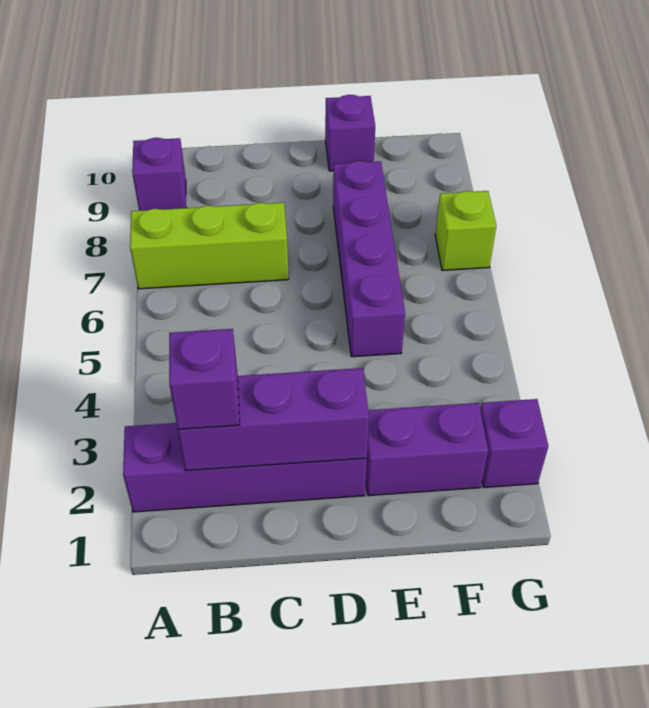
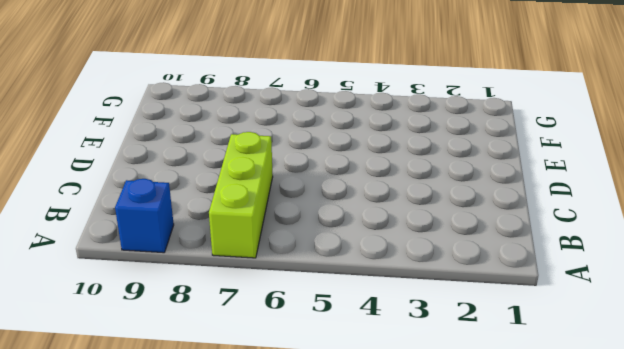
blue brick A9 level 1 -> purple brick A9 level 1
none -> purple brick A2:D2 level 1
none -> purple brick E2:F2 level 1

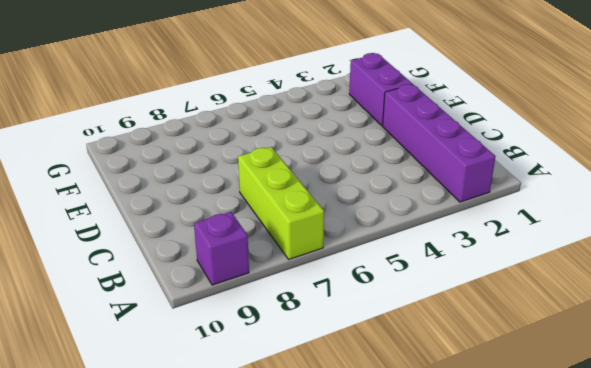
none -> purple brick E5:E8 level 1
none -> purple brick E10 level 1

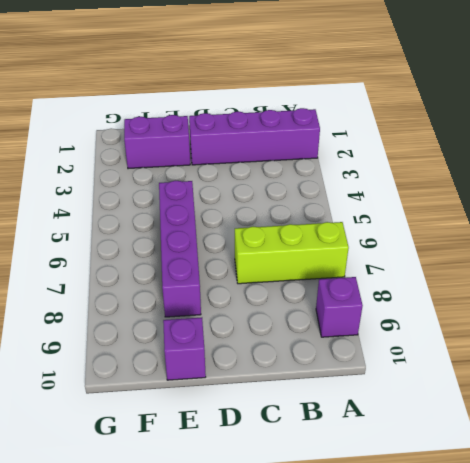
none -> purple brick G2 level 1
none -> lime brick G7 level 1

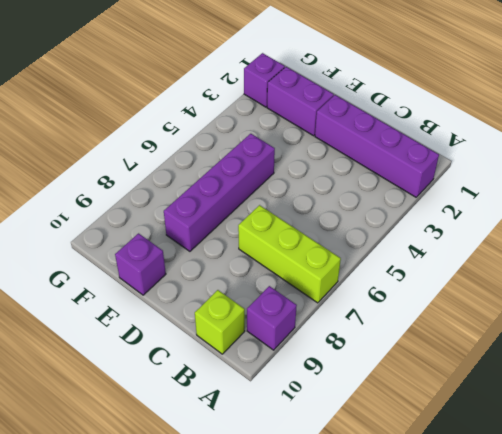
lime brick B10 level 1 -> lime brick G7 level 1
none -> purple brick B2:D2 level 2
none -> purple brick B2 level 3

